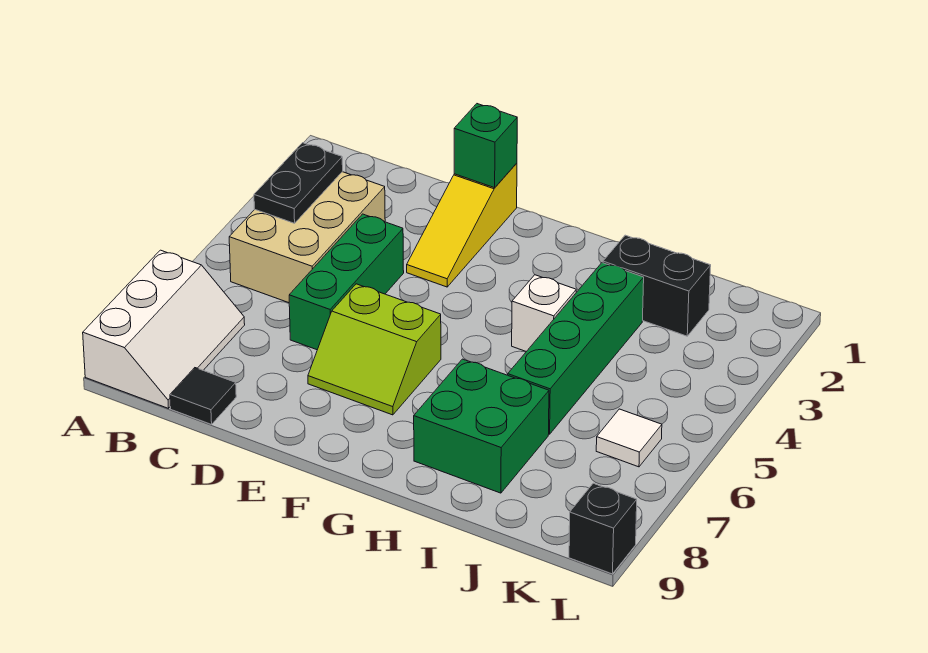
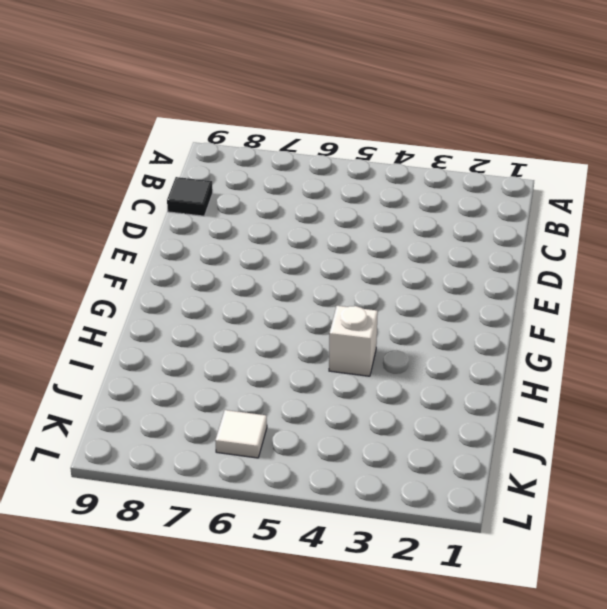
none -> white slope A7:B9 level 1 top A
none -> tan brick B3:C5 level 1
none -> green brick D4:D6 level 1

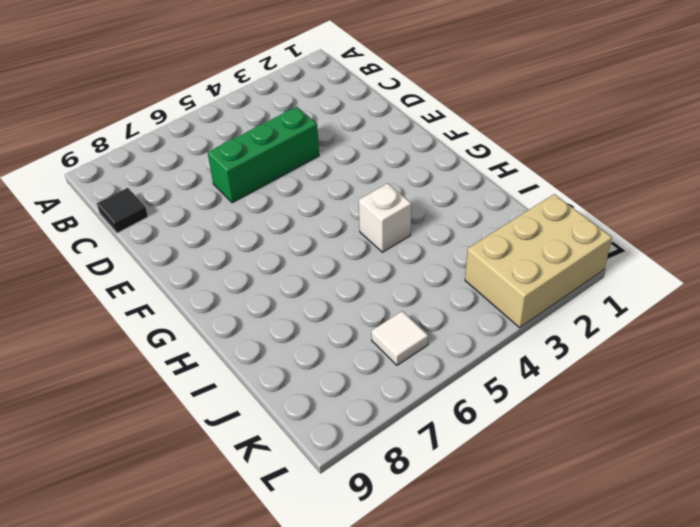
tan brick K1:L3 level 1 -> tan brick B3:C5 level 1
none -> white slope A7:B9 level 1 top A
none -> yellow slope E1:E3 level 1 top 1
none -> lime slope E6:F7 level 1 top 6

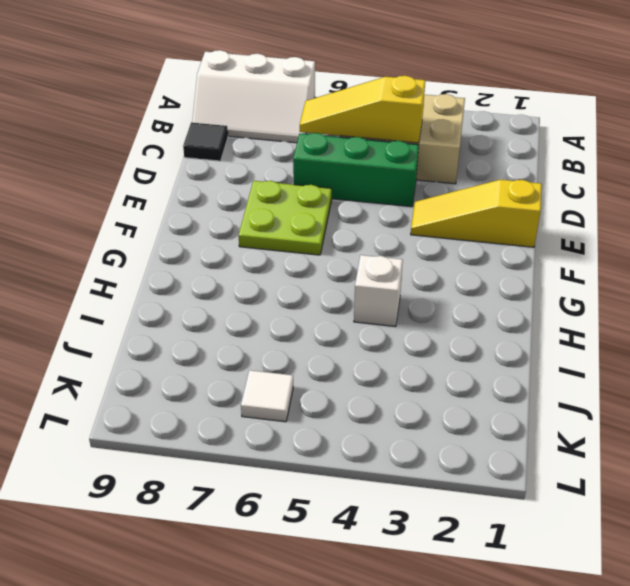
yellow slope C4:C6 level 2 top 4 -> none
lime plate E6:F7 level 1 -> lime slope E6:F7 level 1 top 6
none -> green brick H7:I8 level 1
none -> black brick I2:J2 level 1
none -> green brick I3:I6 level 1

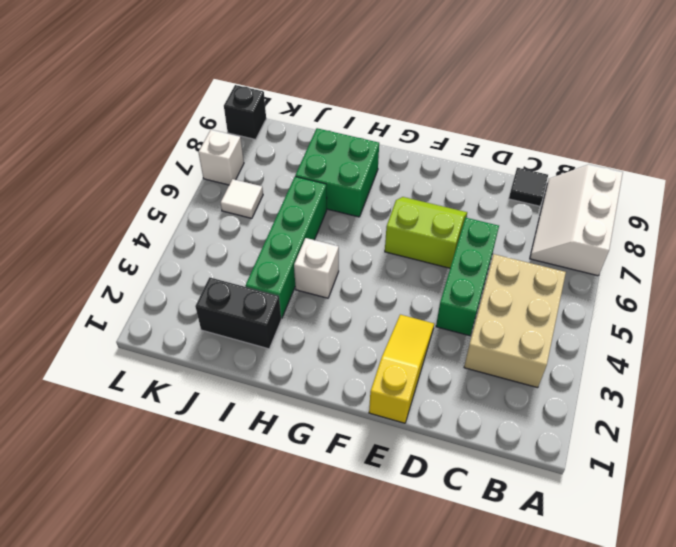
white brick L7 level 1 -> none
none -> black plate B3:B4 level 2
none -> green brick E1 level 2

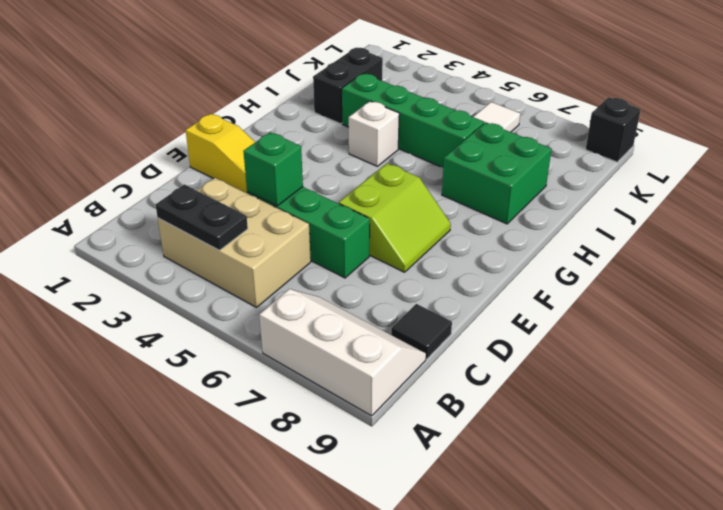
green brick D4 level 2 -> green brick E1 level 2

